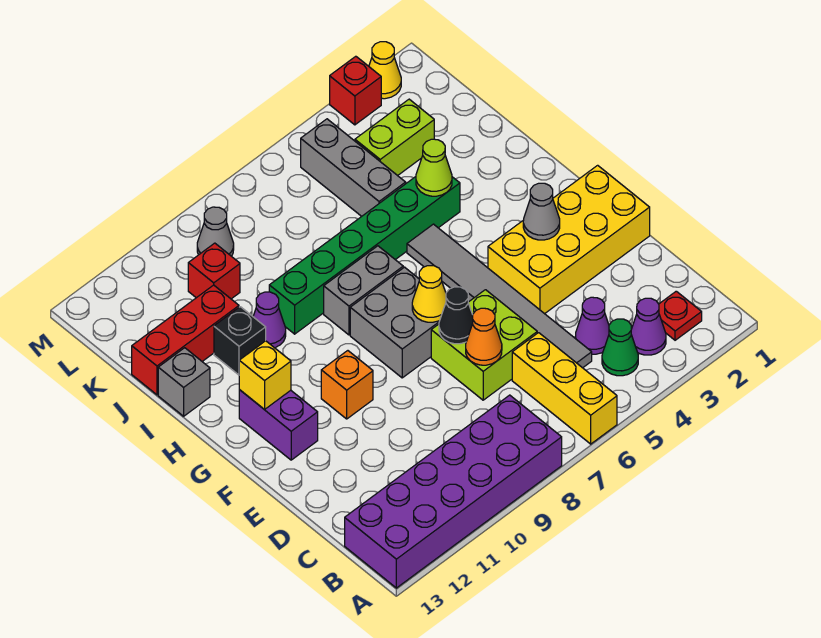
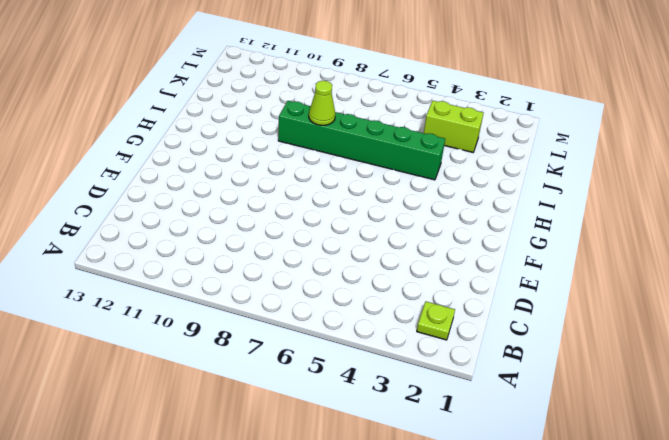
lime plate B2 level 1 -> red plate B2 level 1
lime cone I8 level 2 -> lime cone I4 level 2
none -> yellow brick A6:C6 level 1
none -> purple brick A8:B13 level 1
none -> purple cone B3 level 1
none -> green cone B4 level 1

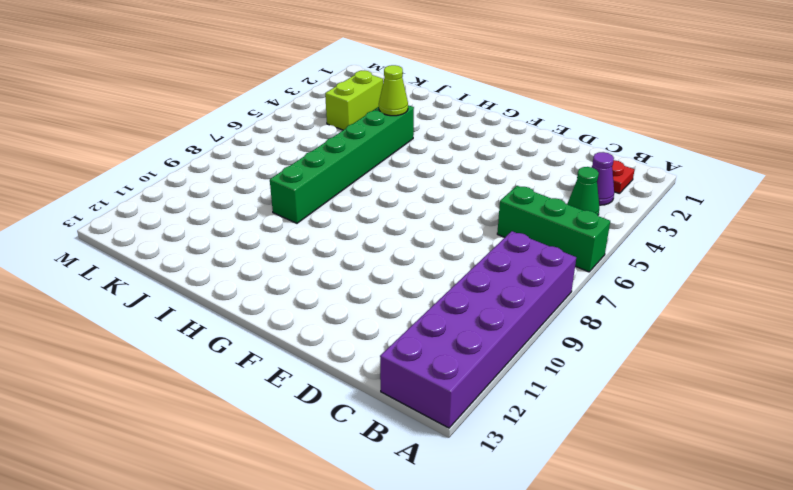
green brick A6:C6 level 1 -> yellow brick A6:C6 level 1
none -> purple cone C4 level 1
none -> grey tile C5:H5 level 1
none -> lime brick D6:E7 level 1
none -> yellow brick E1:F4 level 1

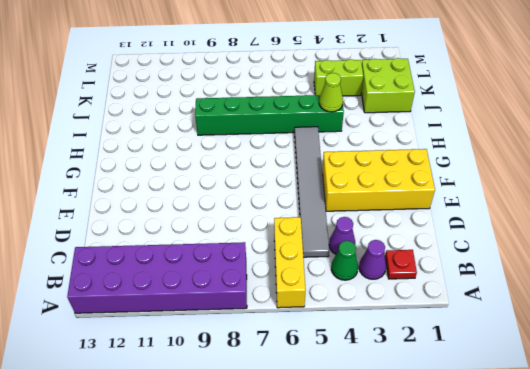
lime brick J1:K2 level 1 -> lime brick D6:E7 level 1
none -> grey brick F7:G8 level 1
none -> orange brick F10 level 1
none -> purple brick F12:G12 level 1
none -> grey brick H7:H8 level 1

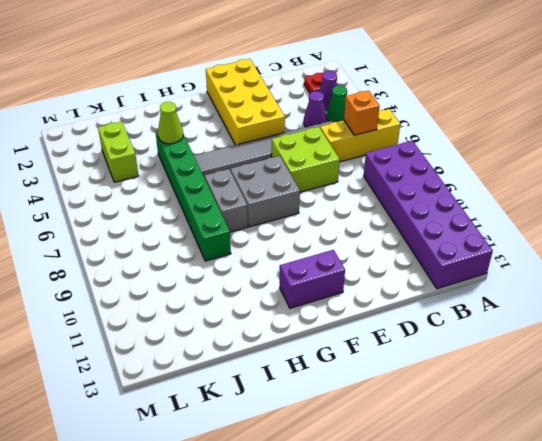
orange brick B6 level 2 -> orange brick F10 level 1
none -> purple cone I10 level 1
none -> black brick I11 level 1
none -> grey brick I13 level 1
none -> grey brick J5:L5 level 1

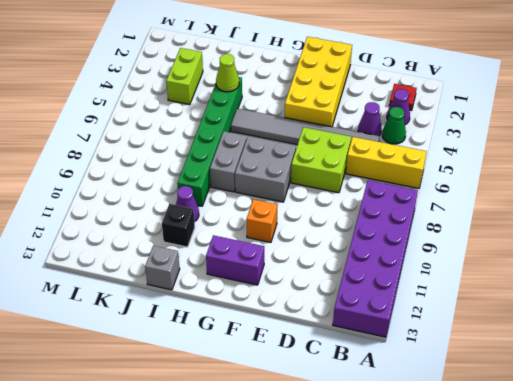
none -> grey brick J5:L5 level 1
none -> red brick J11:J13 level 1
none -> red brick K10 level 1
none -> grey cone L9 level 1

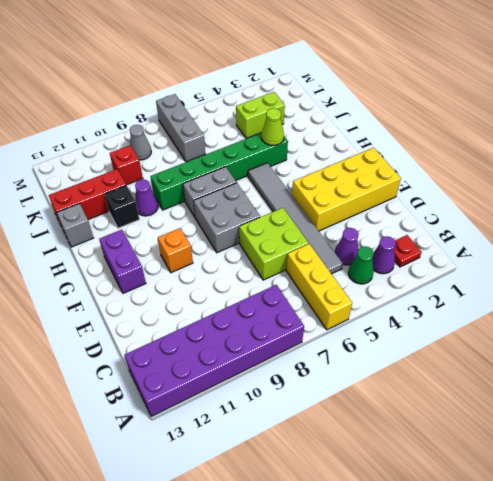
grey brick K7:M7 level 1 -> grey brick J5:L5 level 1
none -> yellow cone M2 level 1
none -> red brick M3 level 1
none -> orange cone D7 level 2
none -> black cone E7 level 2

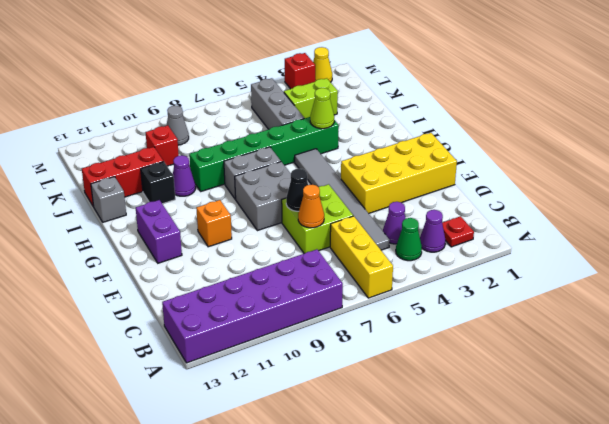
none -> grey cone F3 level 2
none -> yellow cone F7 level 2
none -> yellow brick G12 level 2

